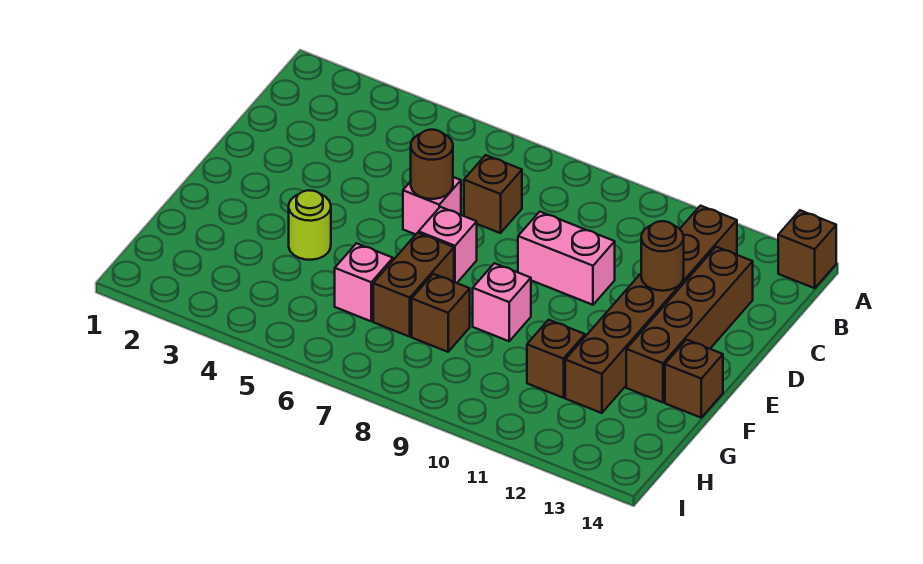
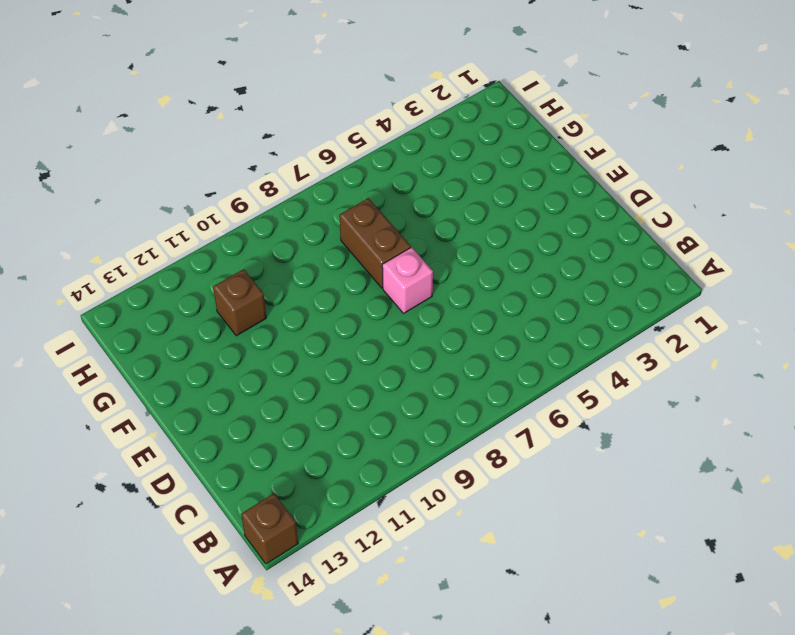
none -> brown brick B12:G12 level 1
none -> brown brick C7 level 1
none -> brown brick C13:F13 level 1

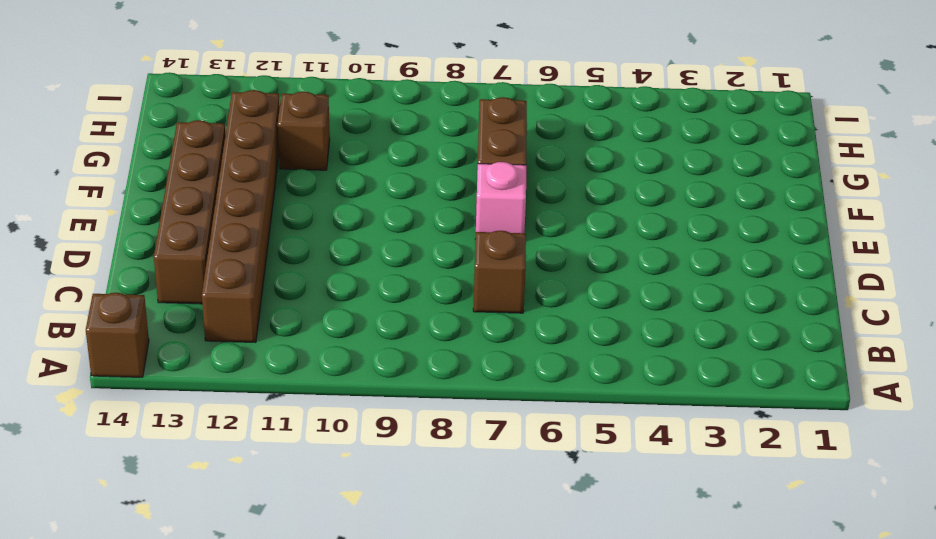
none -> pink brick D6 level 1
none -> pink brick D9:D10 level 1
none -> lime round brick F4 level 1

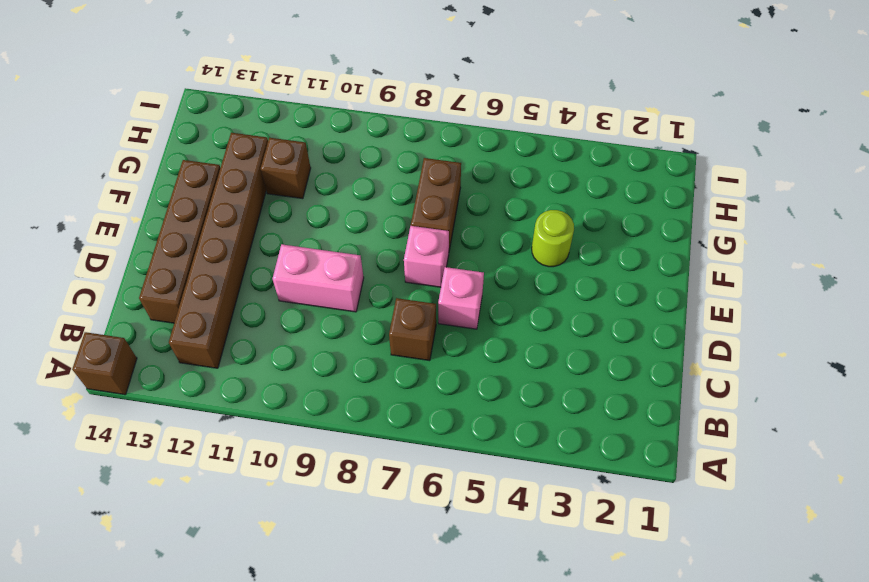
none -> pink brick F9 level 1
none -> brown brick F14 level 1
none -> pink brick G6 level 1

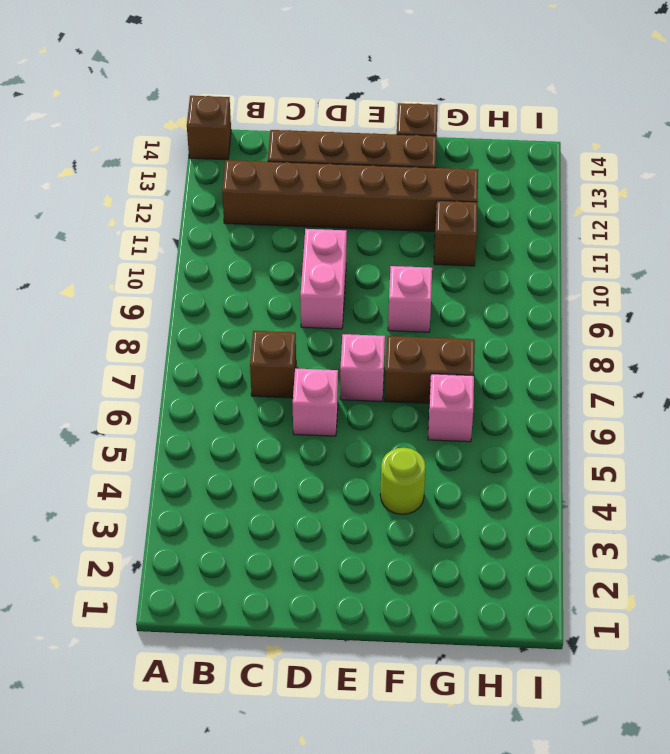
none -> brown brick G8 level 1
none -> brown round brick D6 level 2
none -> brown round brick D12 level 2

